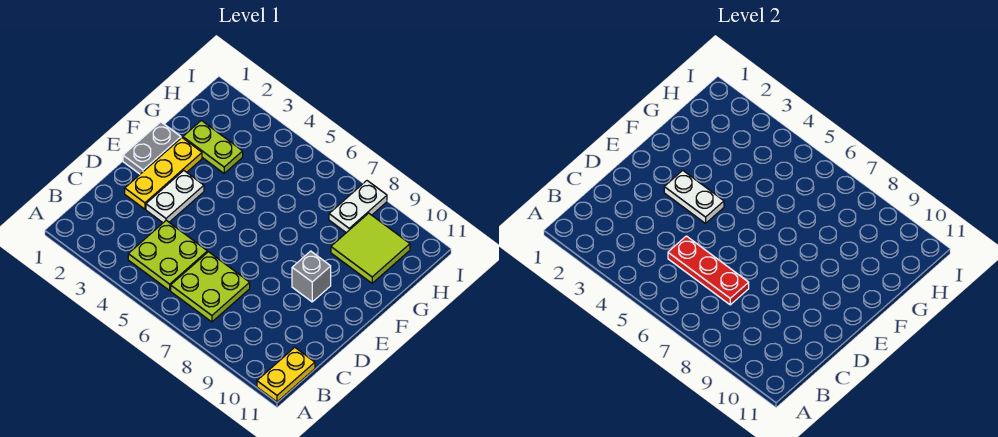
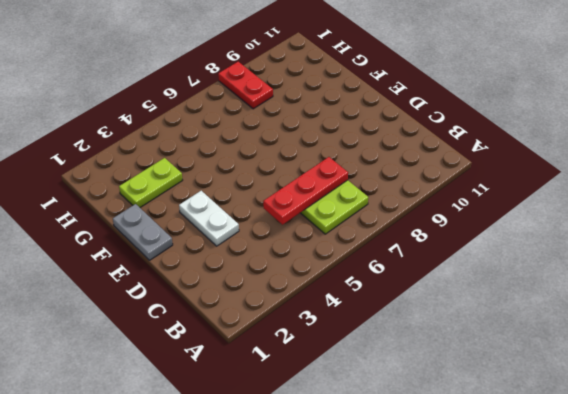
red plate H8:I8 level 1 -> white plate H8:I8 level 1
none -> yellow plate A11:B11 level 1
none -> lime plate B4:C5 level 1
none -> yellow plate D2:F2 level 1

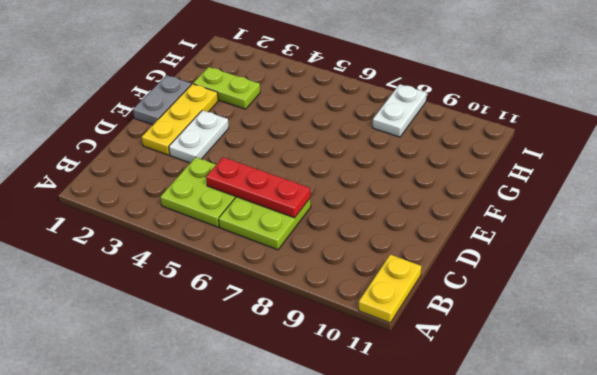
none -> grey brick E9 level 1
none -> lime tile G9:H10 level 1
none -> white plate E3:E4 level 2

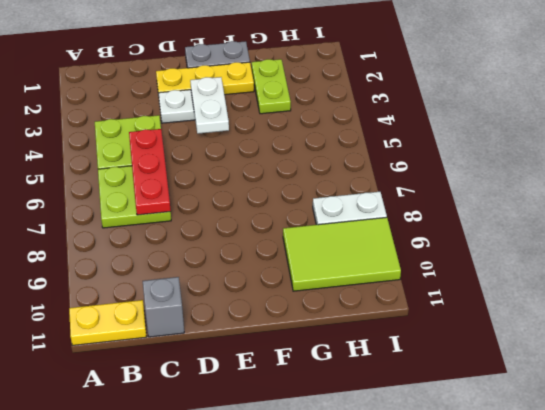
grey brick C11 level 1 -> grey brick E9 level 1
lime tile G9:I10 level 1 -> lime tile G9:H10 level 1

